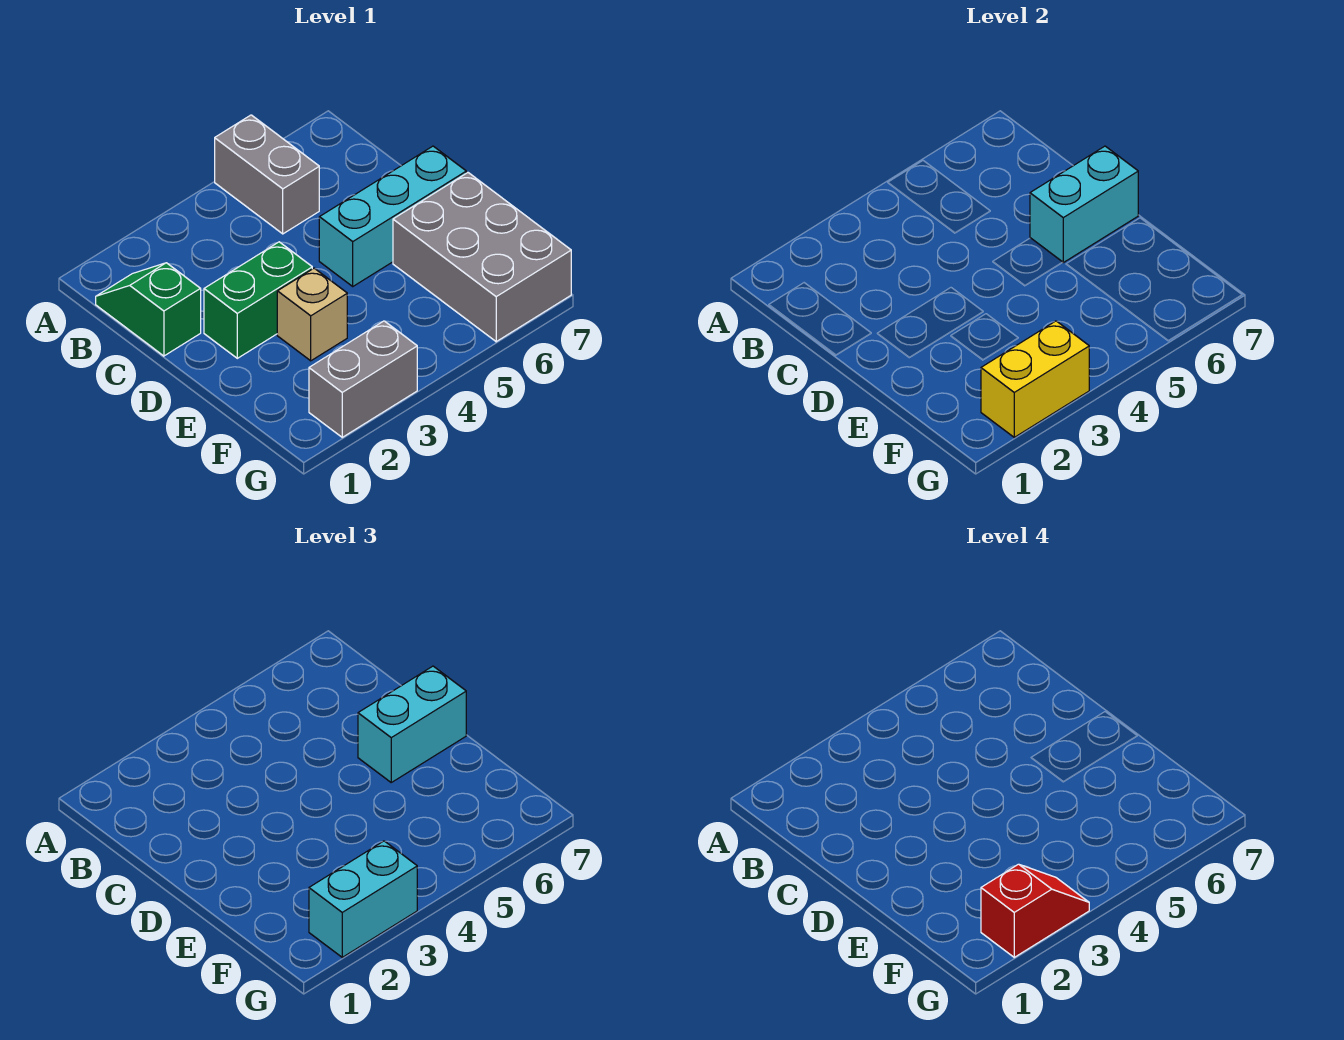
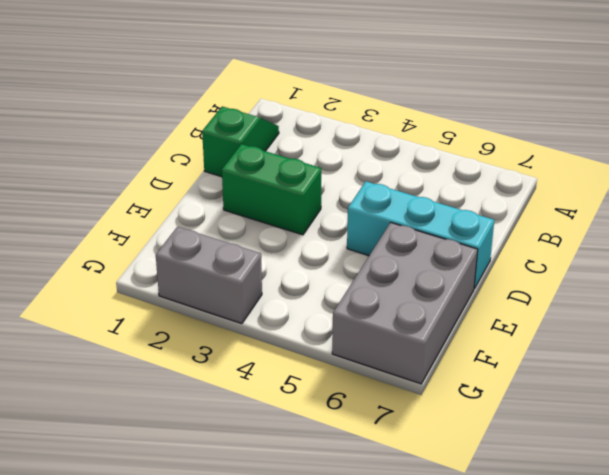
none -> grey brick A5:B5 level 1
none -> tan brick E3 level 1
none -> cyan brick D6:D7 level 2

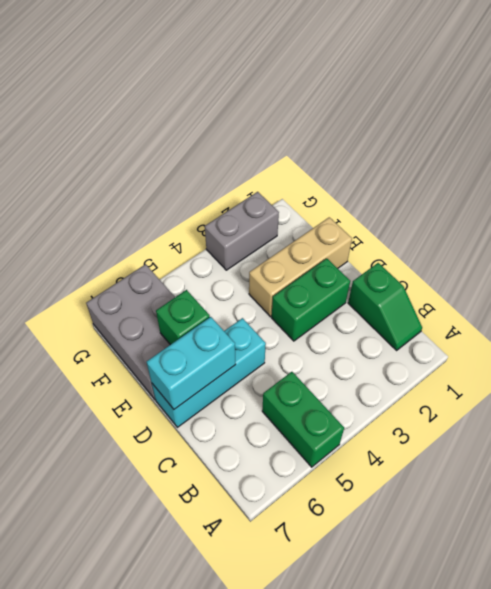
green brick A5:B5 level 1 -> grey brick A5:B5 level 1
tan brick E1:E3 level 1 -> tan brick E3 level 1
green brick E6 level 2 -> none
none -> yellow brick G2:G3 level 2
none -> cyan brick D6:D7 level 3
none -> cyan brick G2:G3 level 3

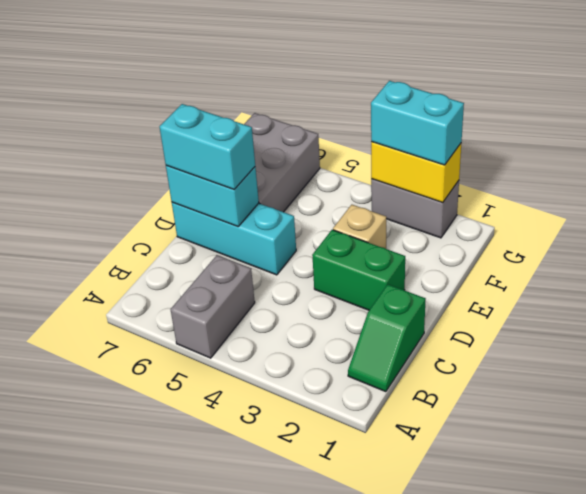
none -> red slope G2:G3 level 4 top 2

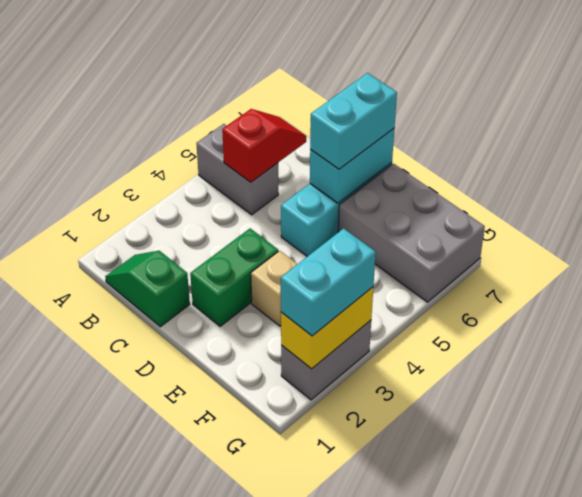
red slope B5:B6 level 2 top 5 -> red slope G2:G3 level 4 top 2

